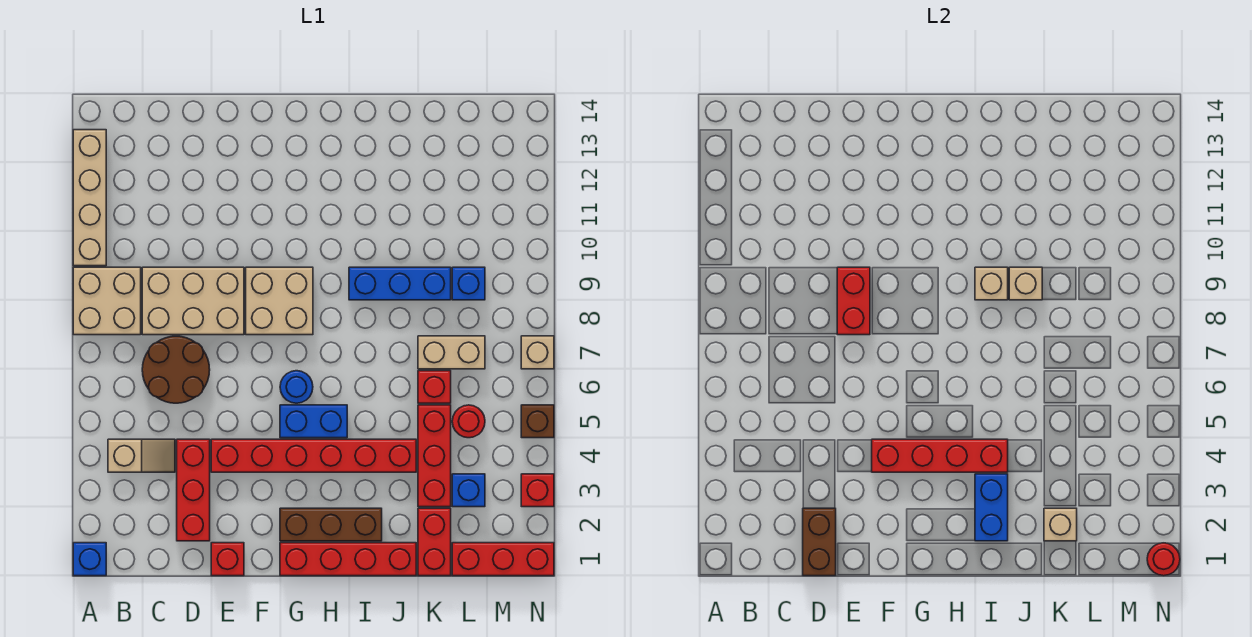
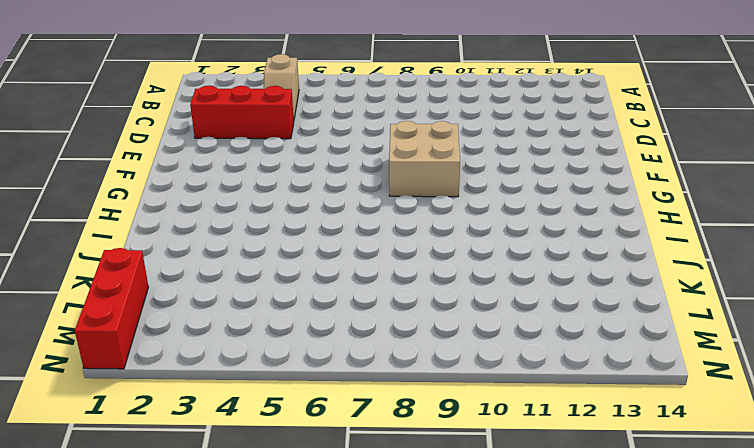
none -> blue brick A1 level 1
none -> tan brick A8:B9 level 1
none -> tan brick A10:A13 level 1
none -> brown round brick C6:D7 level 1

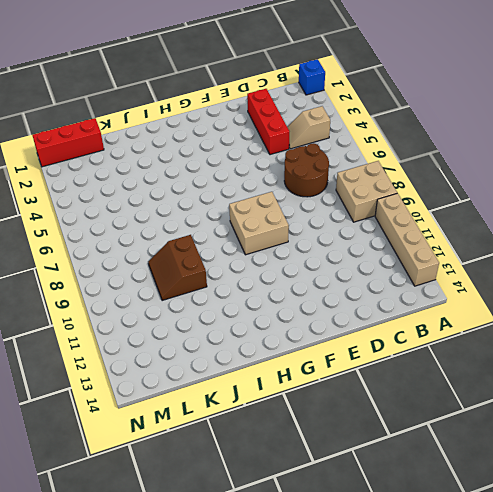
brown slope J9:K10 level 1 top J -> blue brick I9:K9 level 1
none -> tan brick C8:E9 level 1
none -> red brick E1 level 1
none -> red brick E4:J4 level 1
none -> red brick G1:J1 level 1

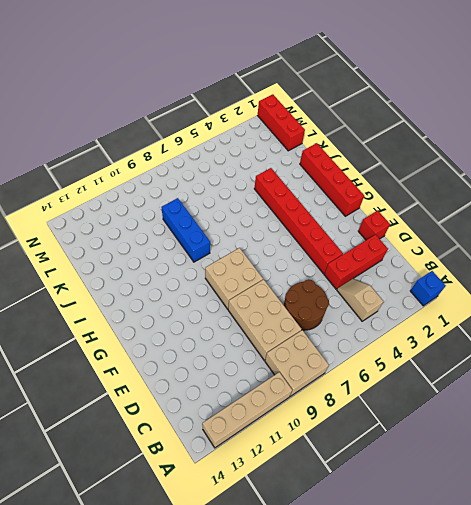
none -> brown brick G2:I2 level 1
none -> blue brick G5:H5 level 1
none -> blue round brick G6 level 1
none -> red brick K1:K2 level 1

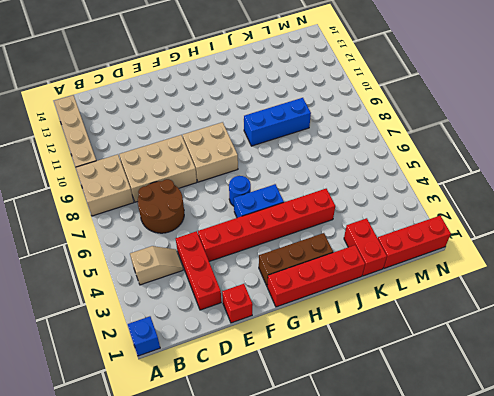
none -> red brick K3:K5 level 1
none -> red brick K6 level 1
none -> tan brick K7:L7 level 1
none -> blue brick L3 level 1

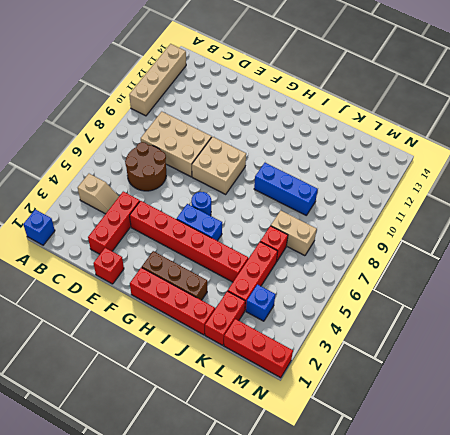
none -> tan brick A8:B9 level 1
none -> red round brick L5 level 1
none -> blue brick L9 level 1
none -> red brick N3 level 1

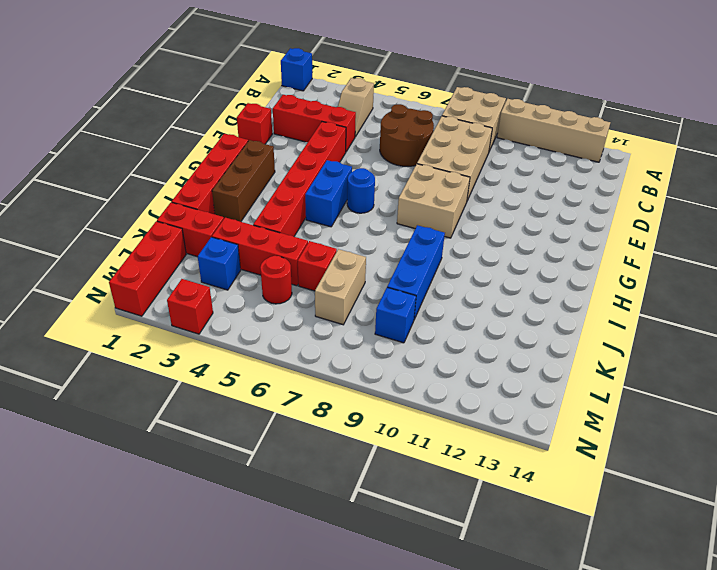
none -> brown brick N5 level 1
none -> tan brick N7 level 1
none -> brown brick D1:D2 level 2
none -> red brick E8:E9 level 2

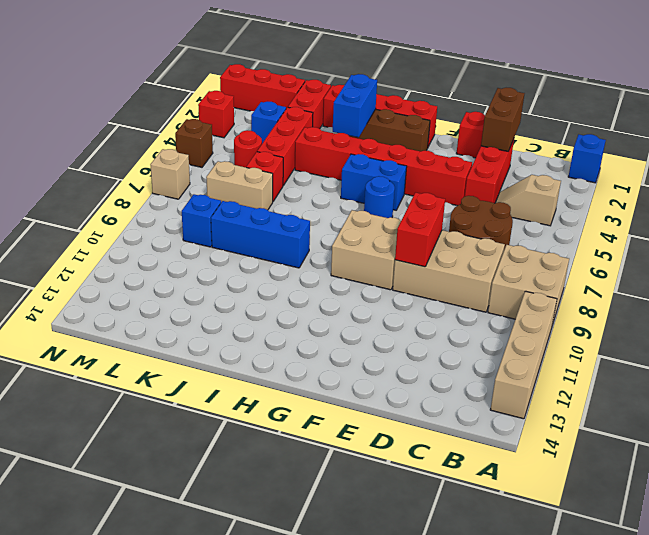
none -> red brick F4:I4 level 2
none -> tan brick I9 level 2
none -> tan brick J9 level 2
none -> tan brick K2 level 2

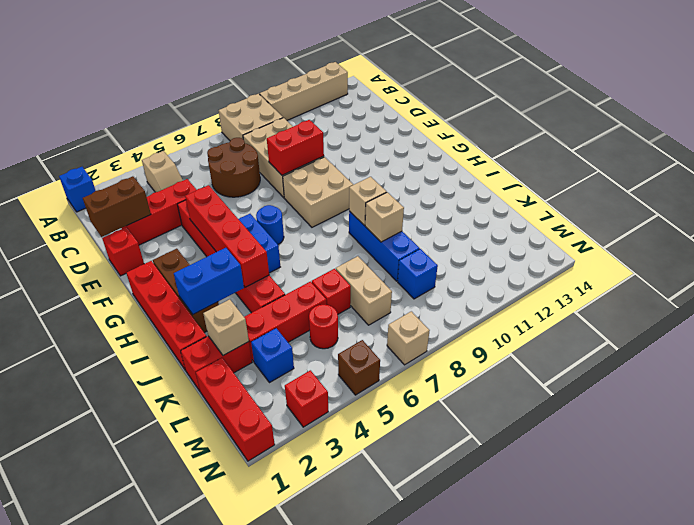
none -> red round brick N1 level 2

